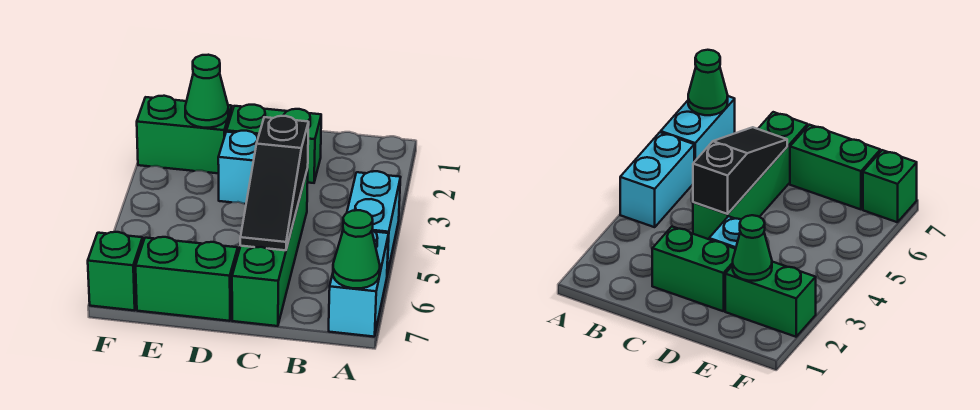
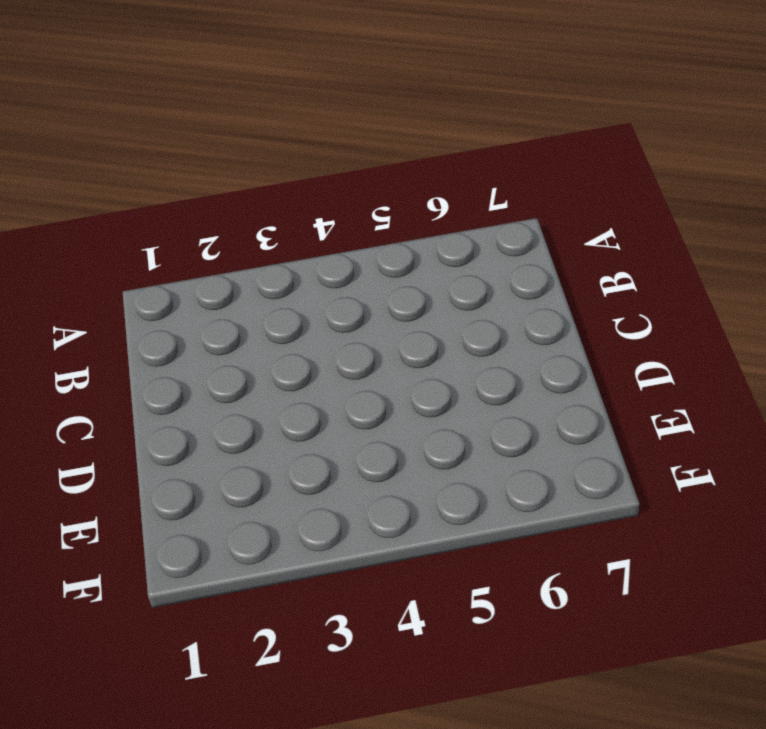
none -> cyan brick A4:A5 level 1
none -> cyan brick A6:A7 level 1

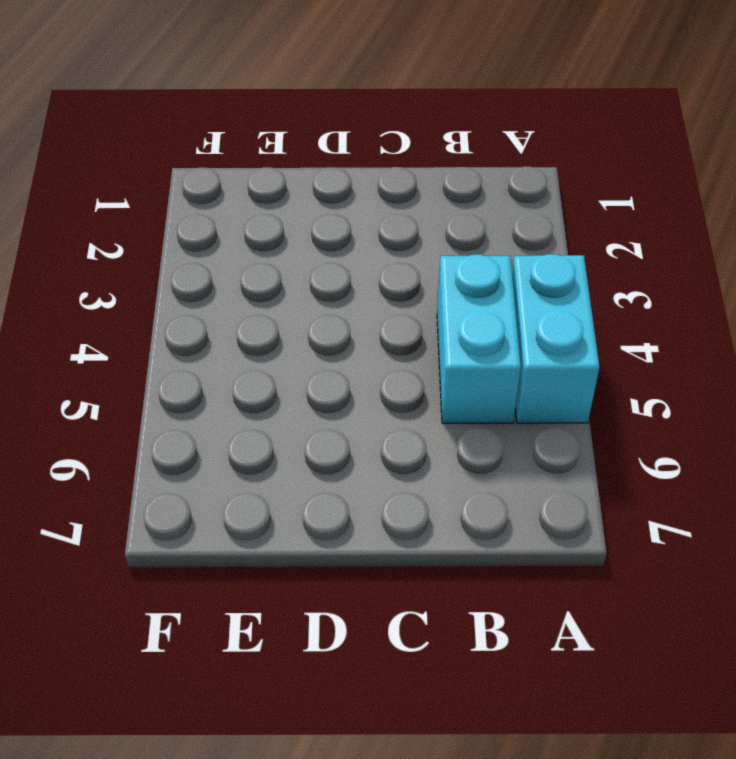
cyan brick B4:B5 level 1 -> cyan brick A6:A7 level 1
none -> green brick C2:D2 level 1
none -> green brick C4:C7 level 1

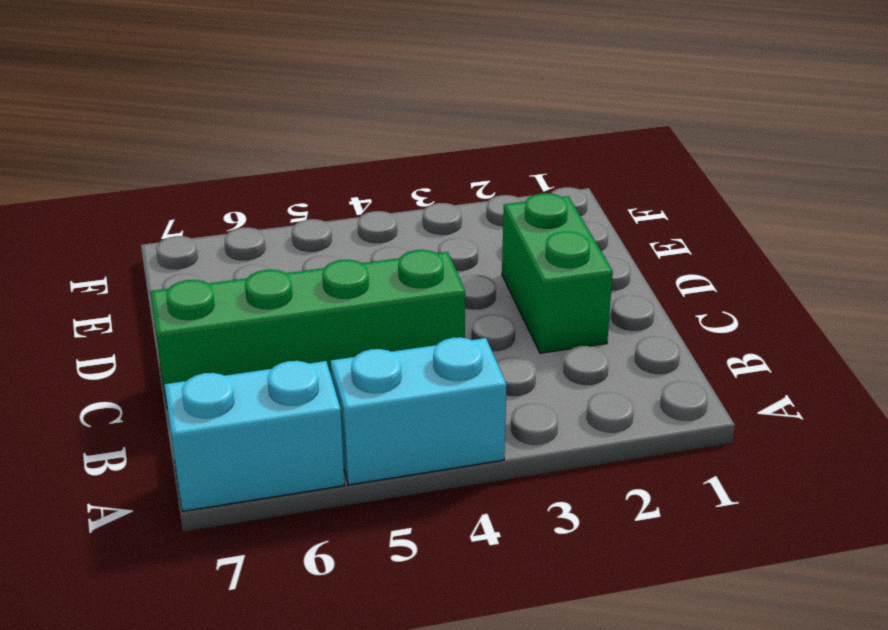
none -> cyan brick D3 level 1
none -> green brick D7:E7 level 1

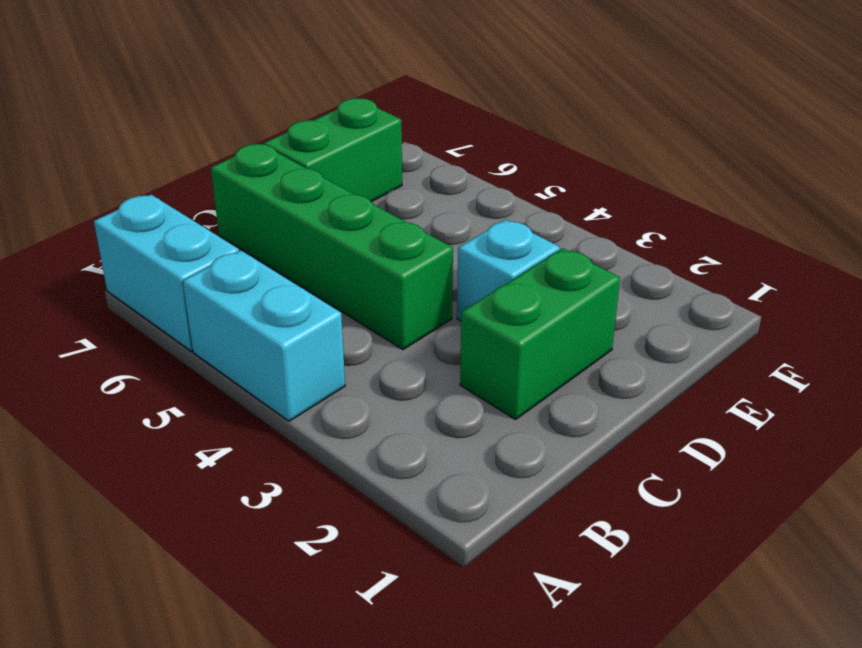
none -> green brick E2:F2 level 1
none -> green brick F7 level 1

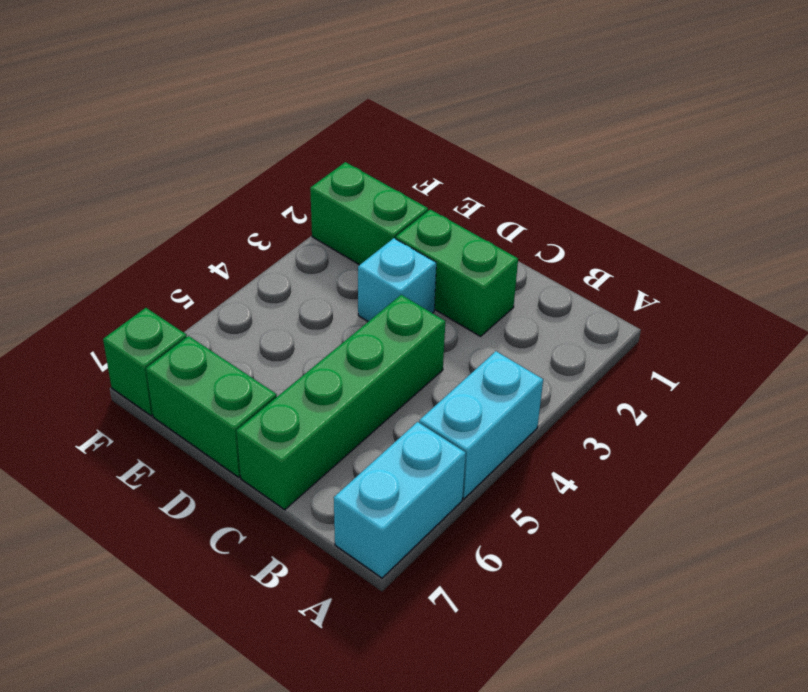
none -> green cone A7 level 2
none -> black slope C4:C6 level 2 top 4

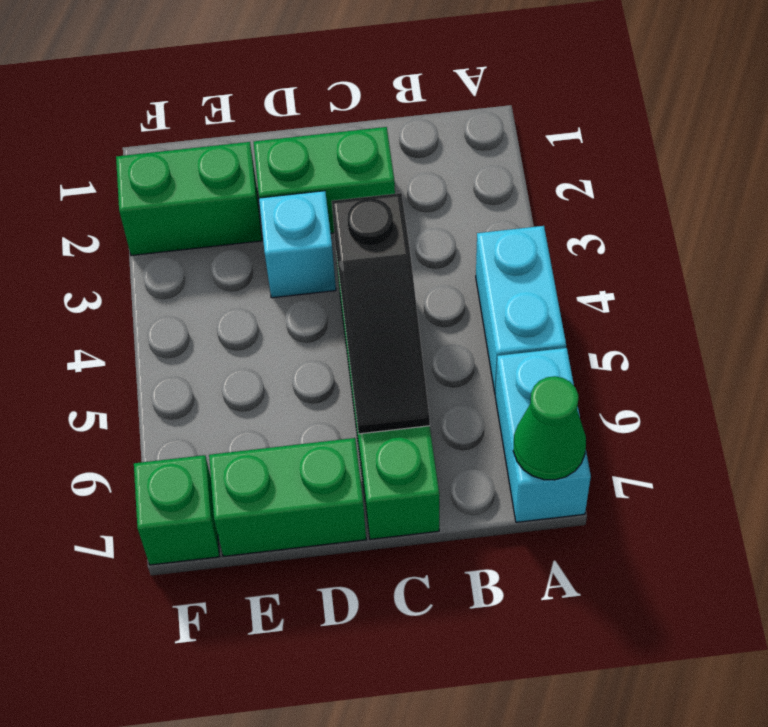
none -> green cone E2 level 2

